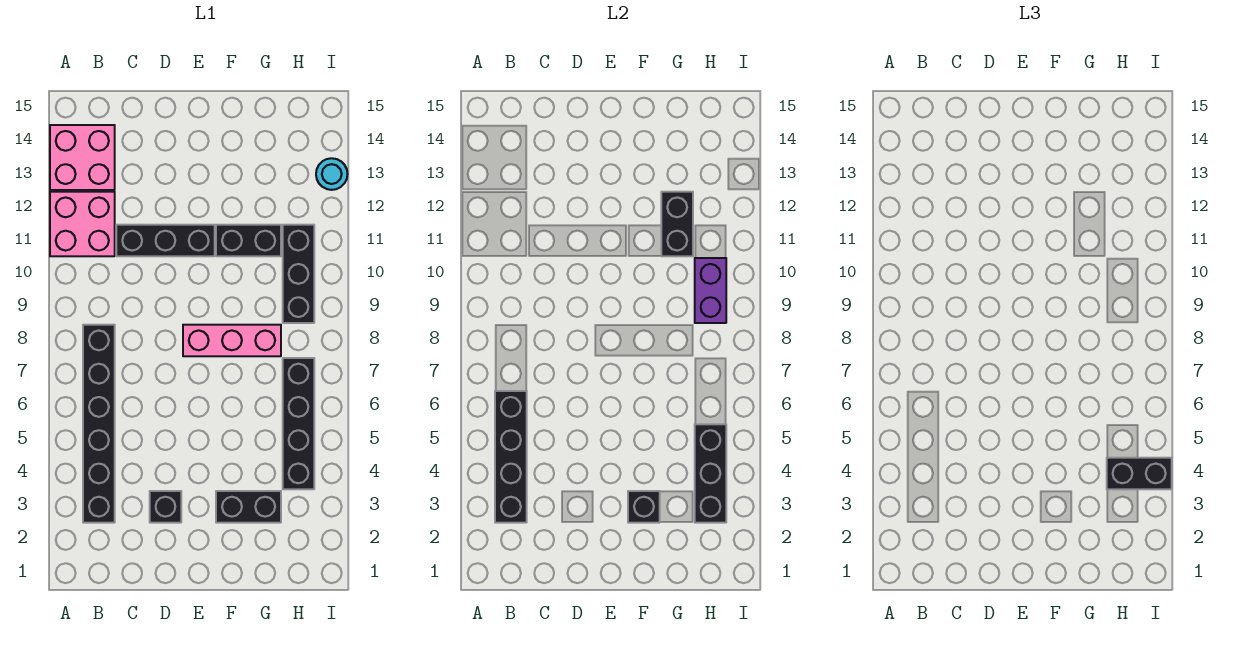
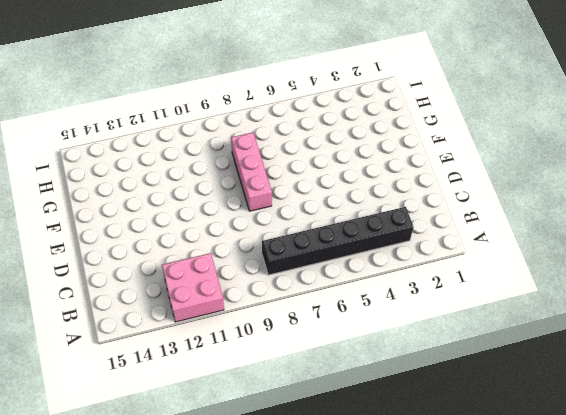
none -> pink brick A13:B14 level 1
none -> black brick C11:E11 level 1
none -> black brick D3 level 1

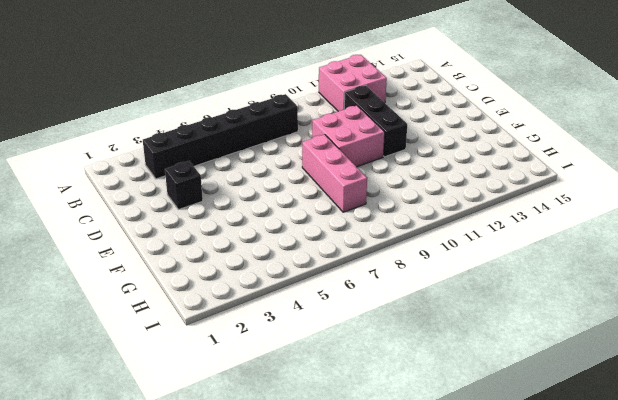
pink brick D9:E10 level 1 -> pink brick A13:B14 level 1
none -> black brick F3:G3 level 1
none -> black brick F11:G11 level 1
none -> black brick H4:H7 level 1

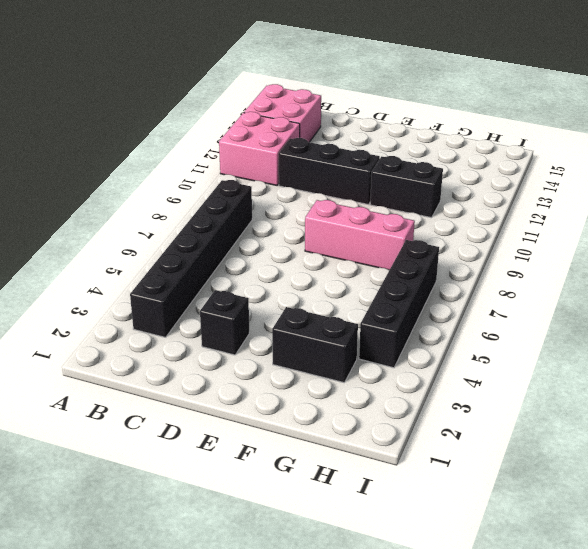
none -> black brick H9:H11 level 1
none -> cyan round brick I13 level 1
none -> black brick B3:B6 level 2

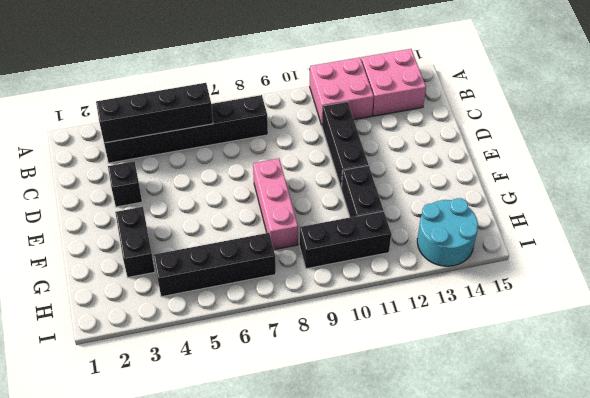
cyan round brick H13:I14 level 1 -> cyan round brick I13 level 1
none -> black brick F3 level 2
none -> black brick G11:G12 level 2
none -> black brick H3:H5 level 2

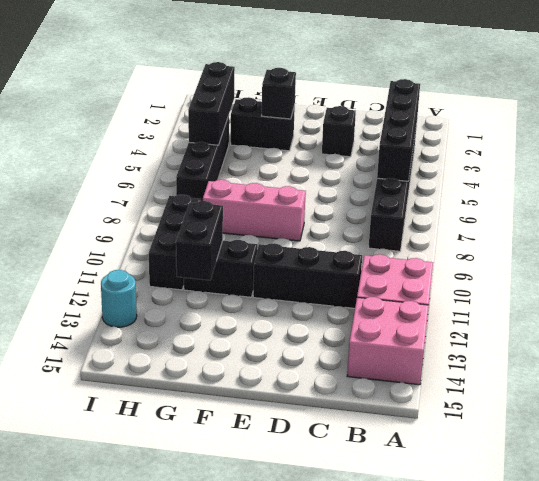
none -> purple brick H9:H10 level 2
none -> black brick H4:I4 level 3

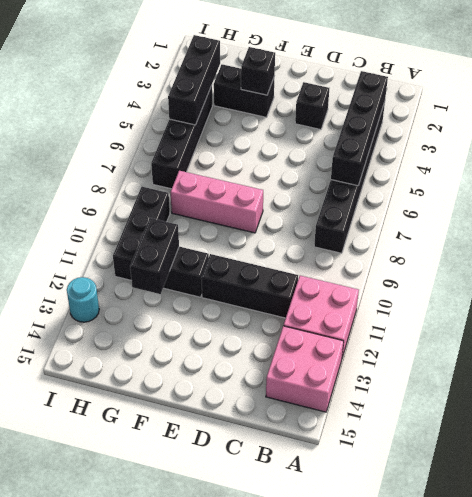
none -> purple brick H9:H10 level 2
none -> black brick H4:I4 level 3

